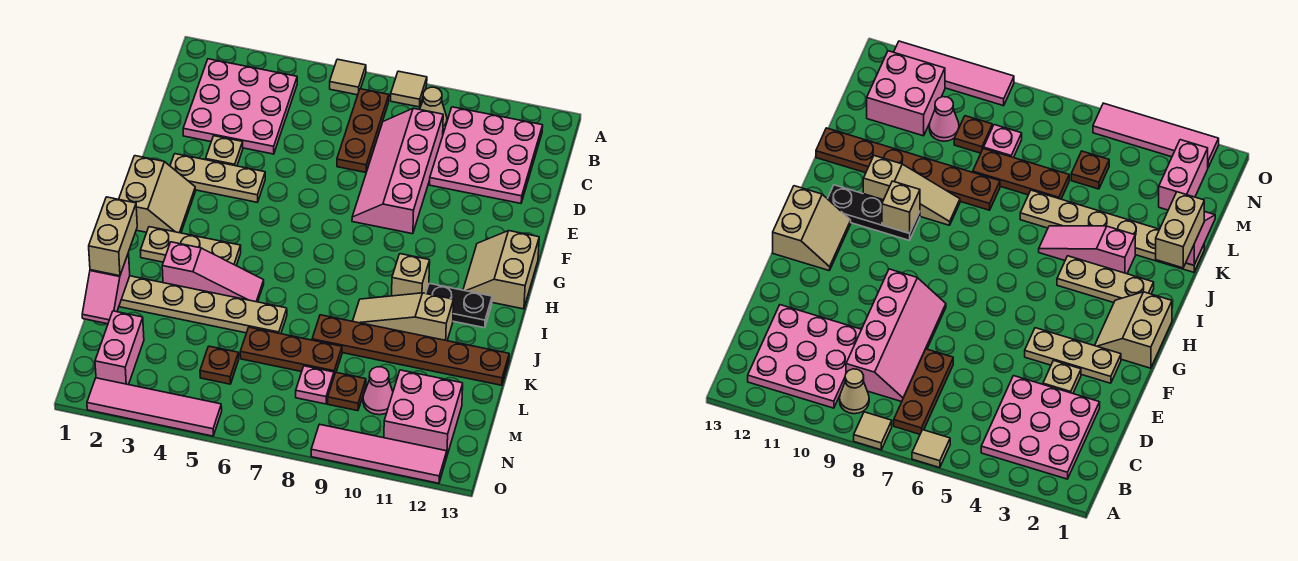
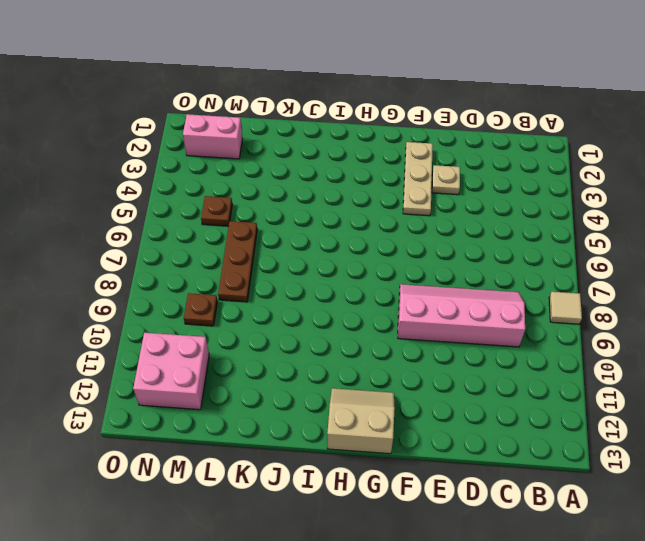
none -> tan tile A6 level 1
none -> pink plate B2:D4 level 1
none -> brown plate B7:D7 level 1

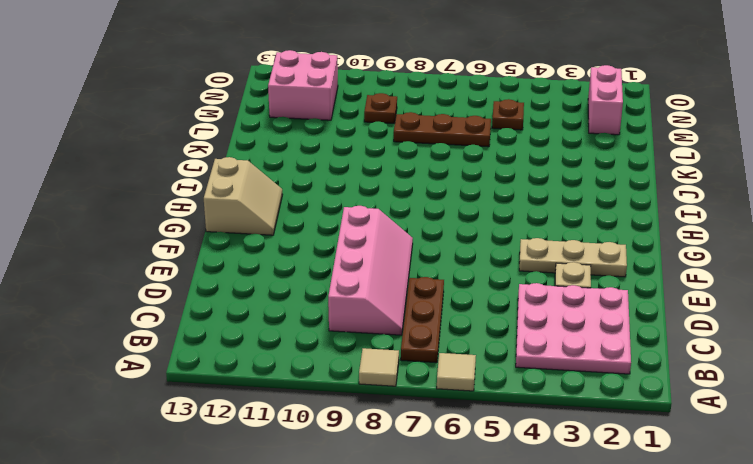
none -> tan cone B9 level 1
none -> pink plate B10:D12 level 1
none -> tan slope G1:H2 level 1 top 1

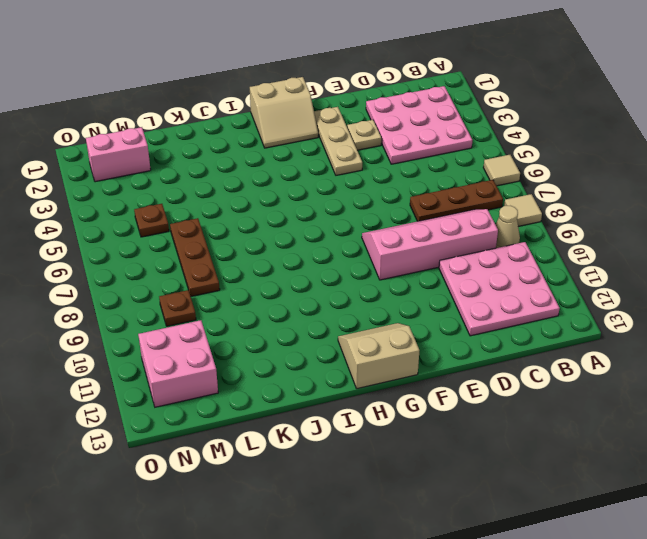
none -> tan plate I2:I4 level 1
none -> black plate I10:I12 level 1
none -> pink slope J3:J5 level 1 top 3

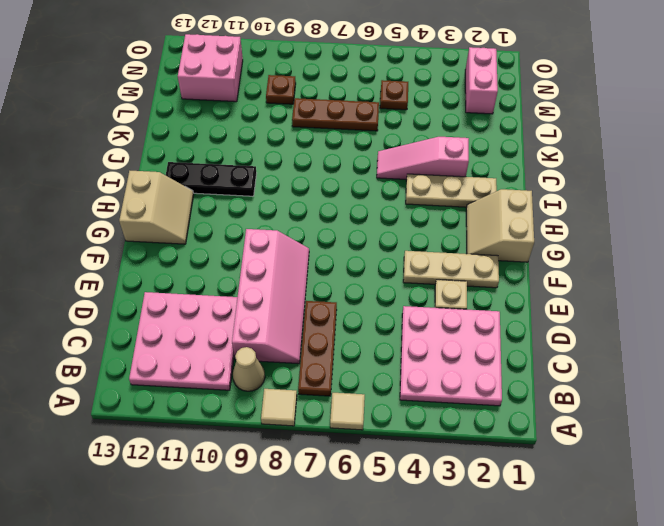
none -> tan slope J9:J11 level 1 top 11
none -> tan plate K1:K6 level 1
none -> brown plate K8:K13 level 1

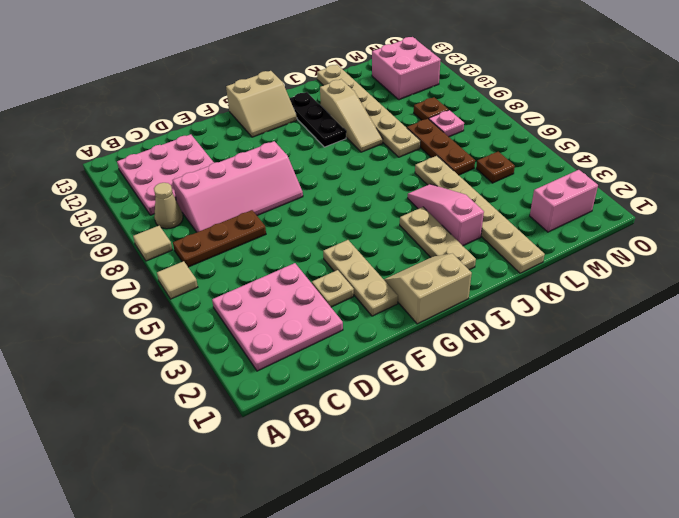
tan plate K8:K13 level 1 -> brown plate K8:K13 level 1
none -> pink cone M10 level 1
none -> pink tile O2:O5 level 1
none -> pink tile O9:O12 level 1

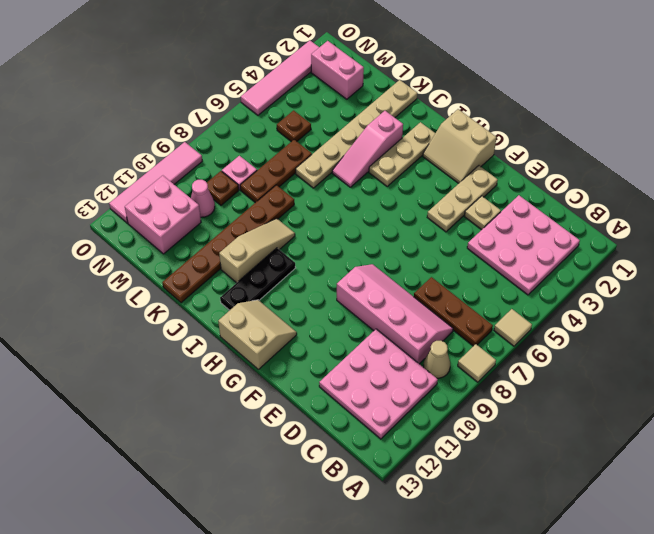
none -> tan brick I10 level 2
none -> pink slope K1:L1 level 2 top K
none -> tan brick J1:K1 level 3

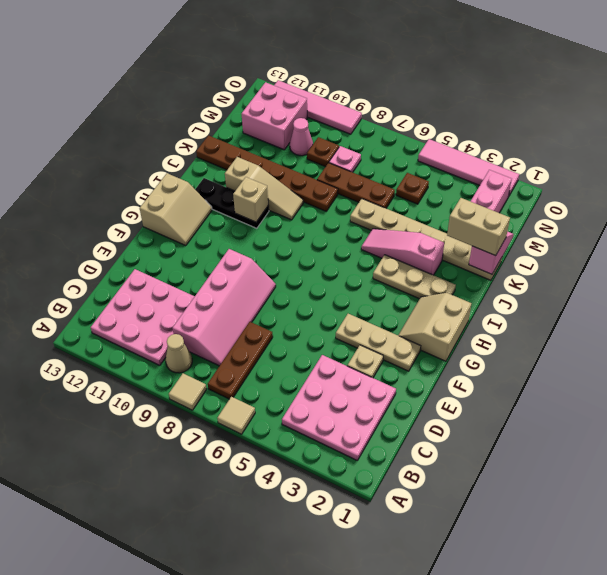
tan brick K1:K2 level 3 -> tan brick J1:K1 level 3

